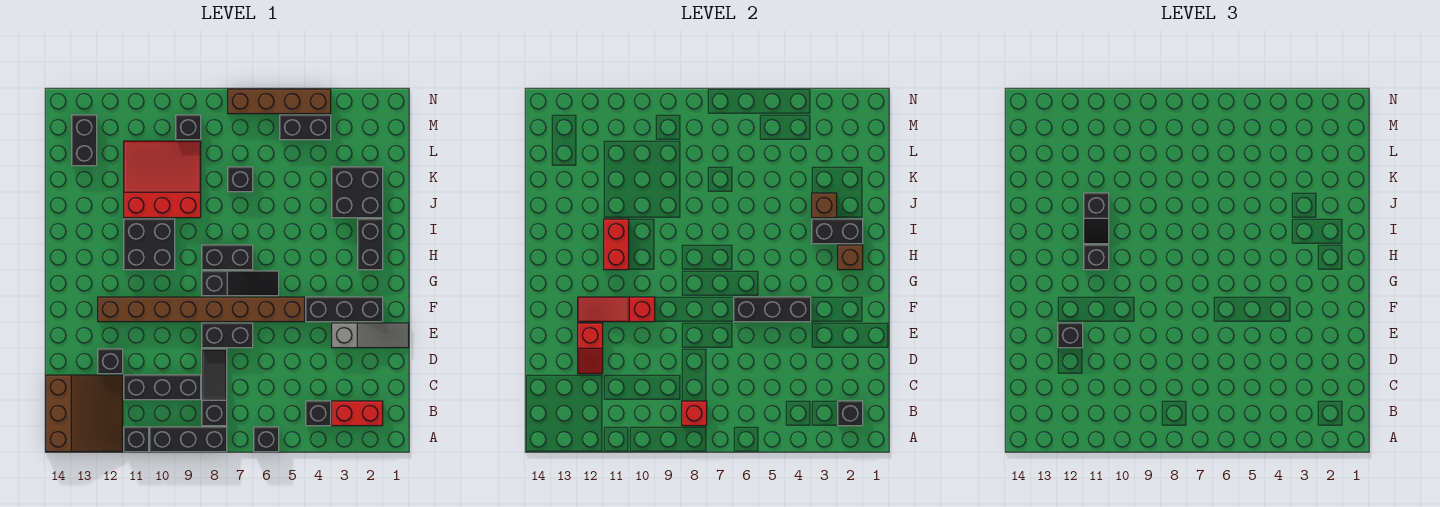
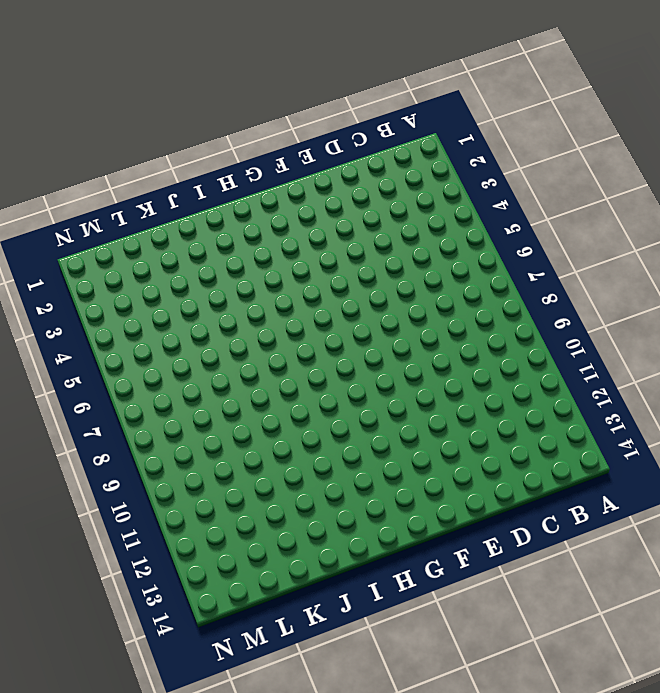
none -> black brick A6 level 1
none -> black brick A8:A10 level 1
none -> black brick A11 level 1
none -> brown slope A12:C14 level 1 top 14

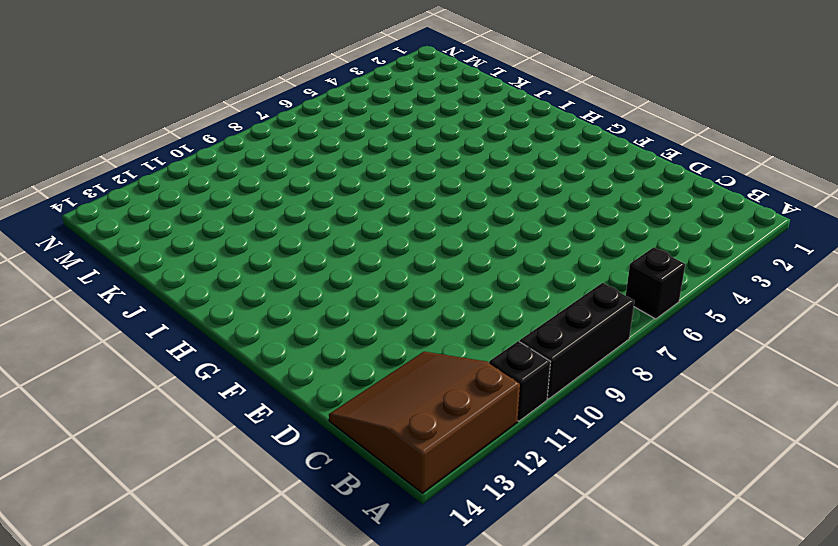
brown slope A12:C14 level 1 top A -> brown slope A12:C14 level 1 top 14
none -> red brick B2:B3 level 1
none -> black brick B4 level 1
none -> black slope B8:D8 level 1 top B
none -> black brick C9:C11 level 1

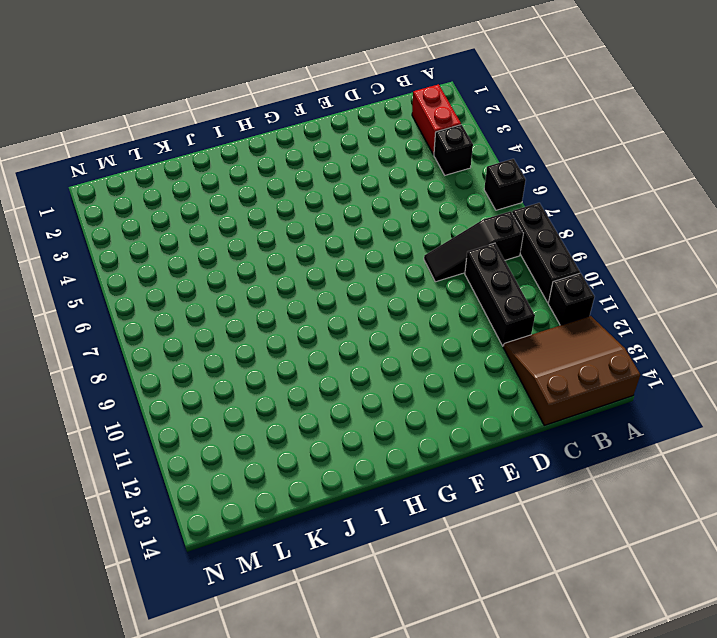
none -> black brick D12 level 1
none -> grey slope E1:E3 level 1 top 3
none -> black brick E7:E8 level 1
none -> black brick F2:F4 level 1

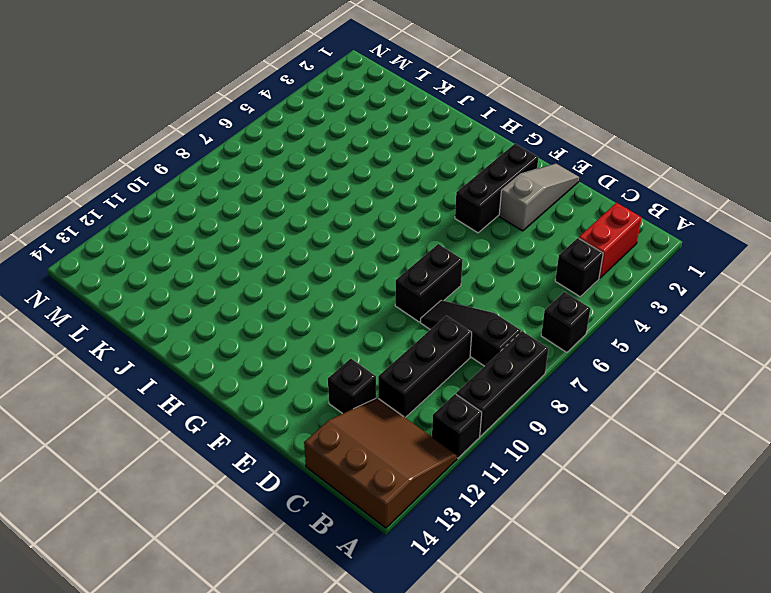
none -> brown brick F5:F12 level 1
none -> black slope G6:G8 level 1 top 8
none -> black brick H2:I2 level 1
none -> black brick H7:H8 level 1

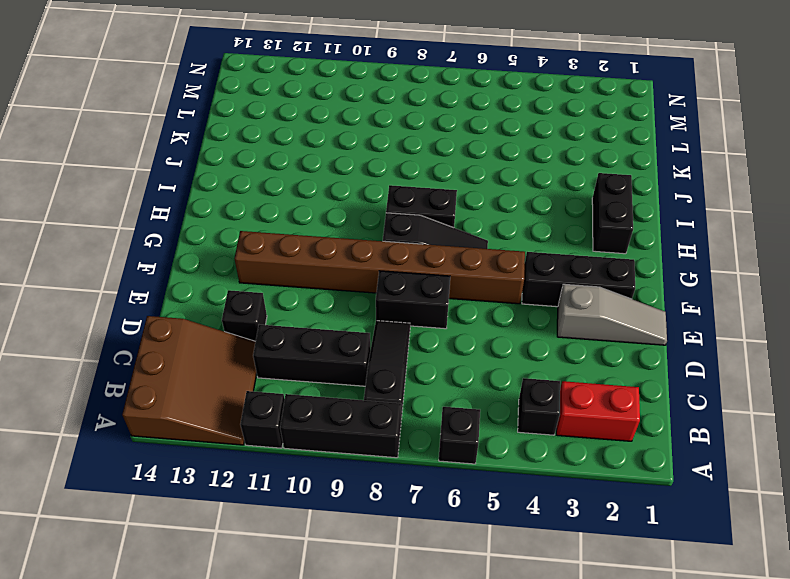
none -> black brick H10:I11 level 1
none -> black brick J2:K3 level 1
none -> red slope J9:L11 level 1 top J
none -> black brick K7 level 1

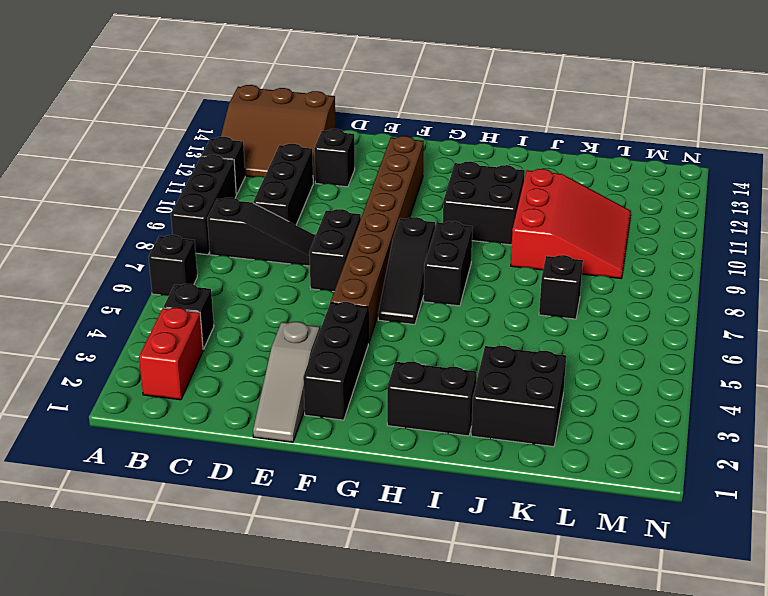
none -> black brick L13:M13 level 1
none -> black brick M4:M5 level 1
none -> black brick M9 level 1
none -> brown brick N4:N7 level 1

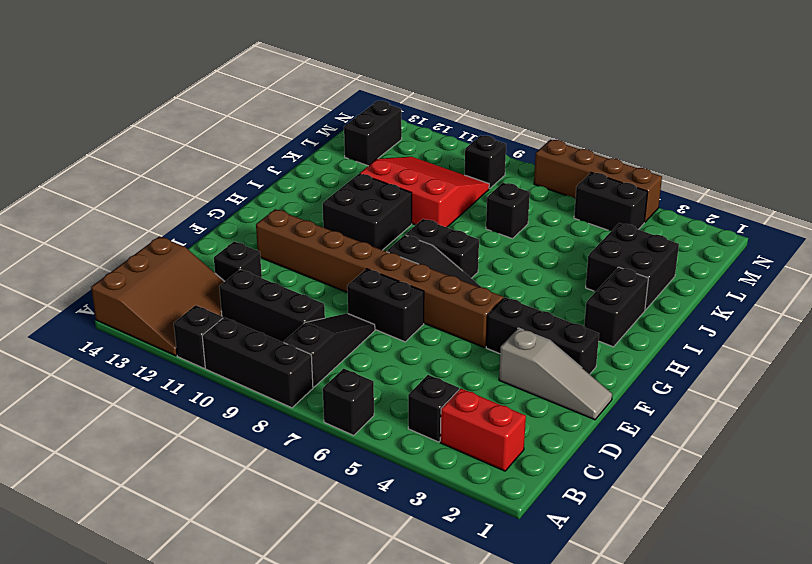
none -> black brick B2 level 2
none -> red brick B8 level 2
none -> red slope D12:E12 level 2 top E
none -> black brick F4:F6 level 2

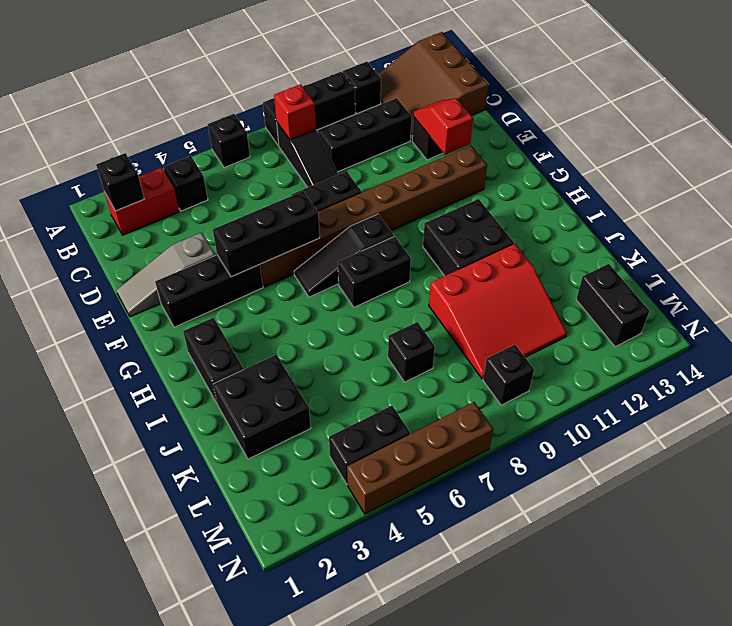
none -> red slope F10:F12 level 2 top 10
none -> brown brick H2 level 2
none -> red brick H11:I11 level 2
none -> black brick I2:I3 level 2

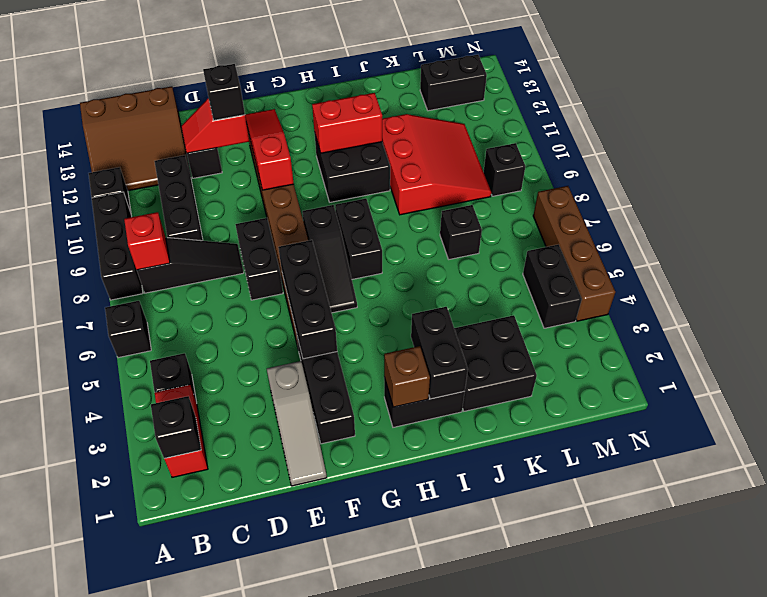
none -> brown brick J3 level 2
none -> black brick H11 level 3
none -> black slope I11:J11 level 3 top J

